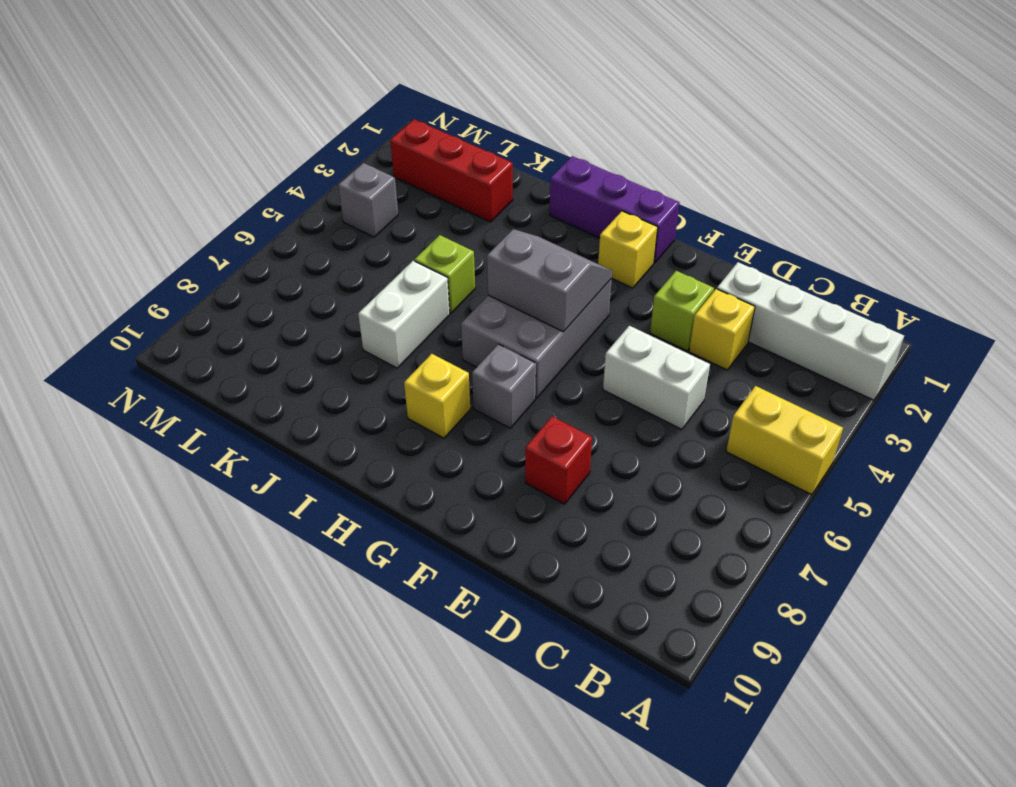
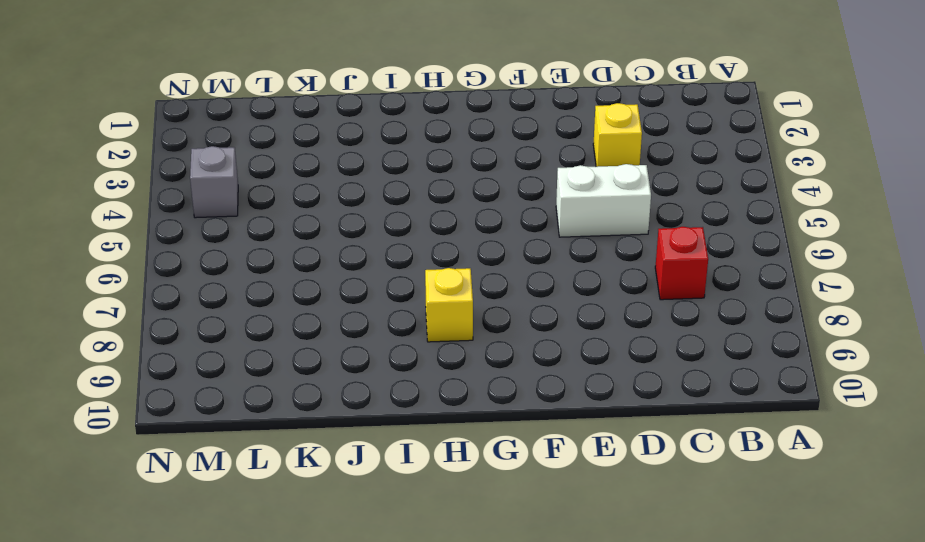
red brick C7 level 1 -> red brick E8 level 1
none -> white brick A2:D2 level 1
none -> yellow brick A5:B5 level 1
none -> lime brick E3 level 1

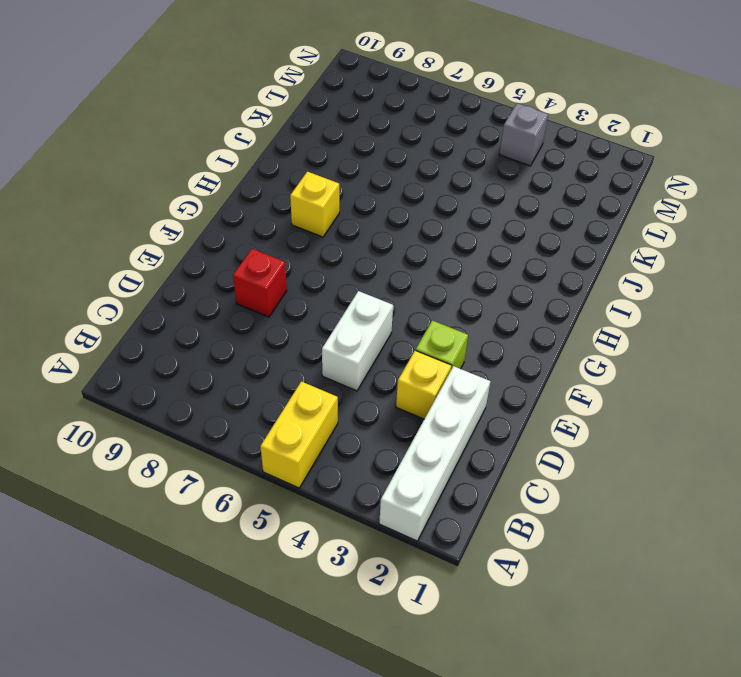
none -> purple brick G1:I1 level 1
none -> yellow brick G2 level 1
none -> grey brick G4:H6 level 1

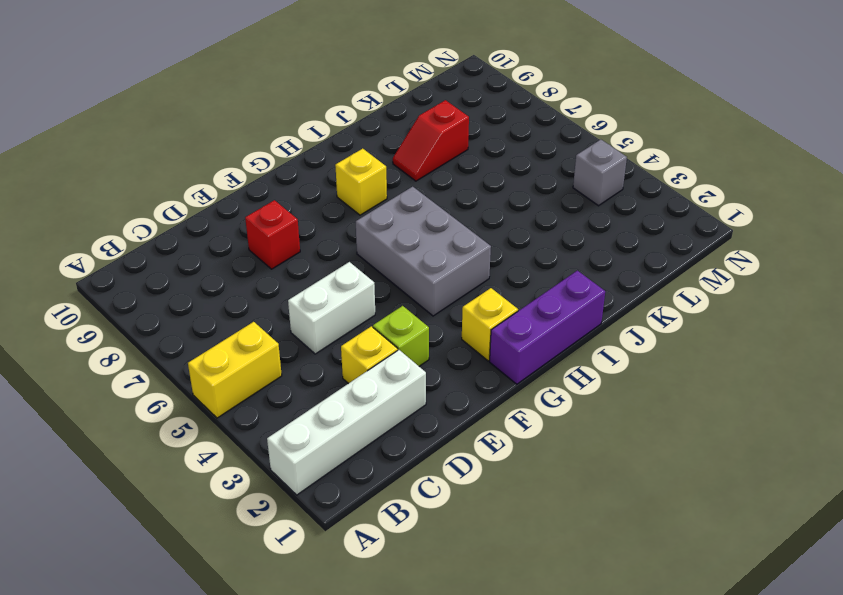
red slope J8:K8 level 1 top K -> none
none -> grey brick G7 level 1
none -> lime brick J5 level 1
none -> white brick J6:J7 level 1

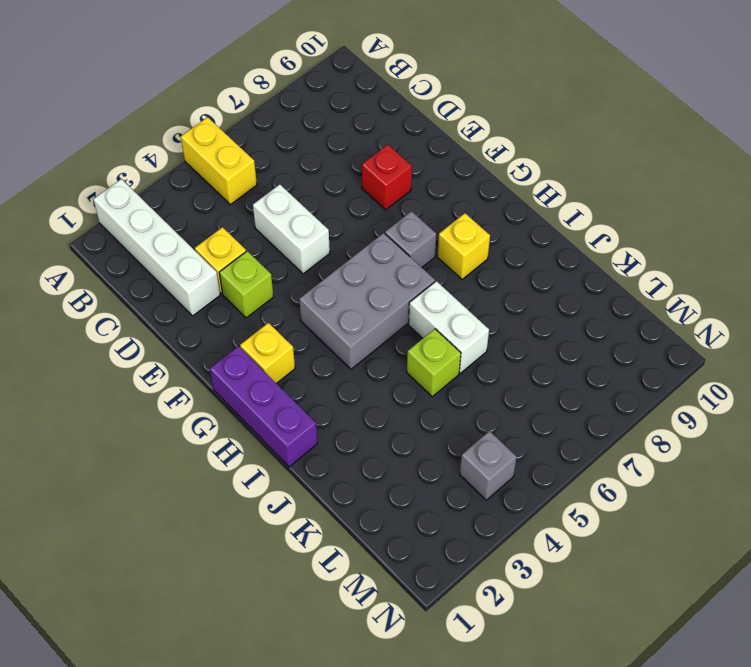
white brick I6:J6 level 1 -> white brick J6:J7 level 1
none -> red brick K2:M2 level 1
none -> grey slope G4:H5 level 2 top 5

